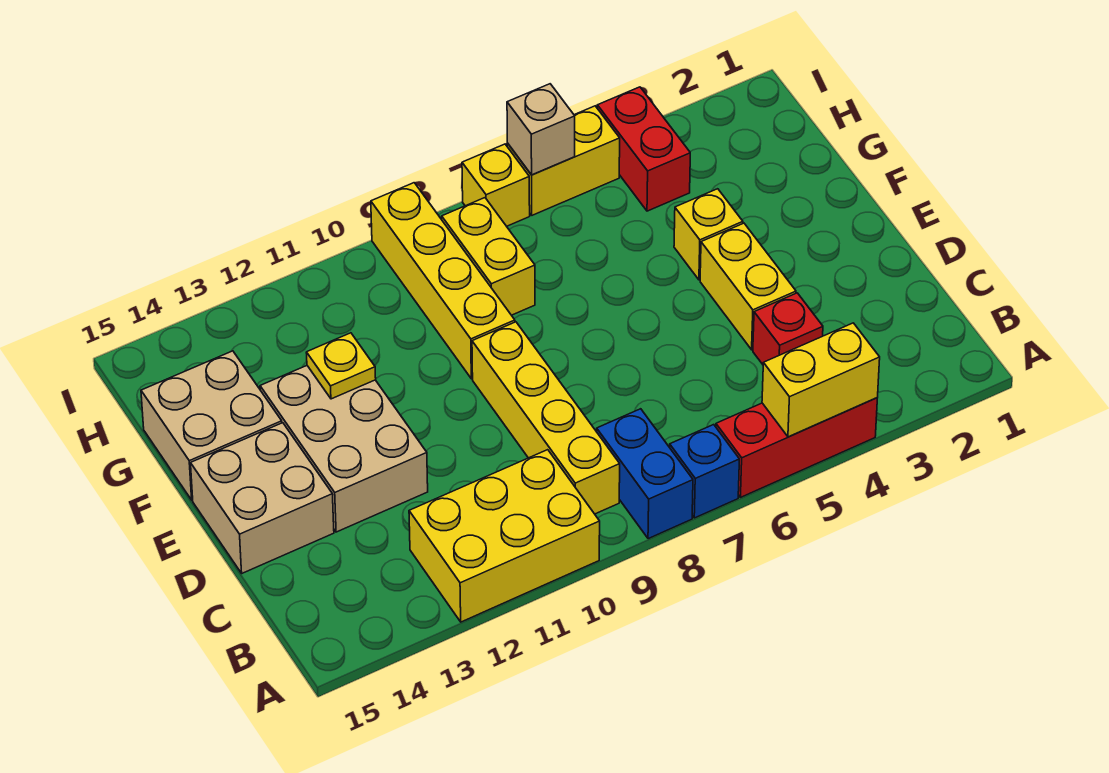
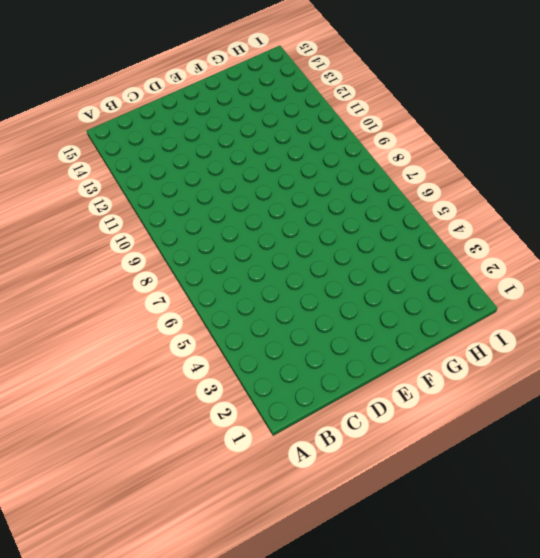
none -> red brick A4:A6 level 1
none -> blue brick A7 level 1
none -> blue brick A8:B8 level 1

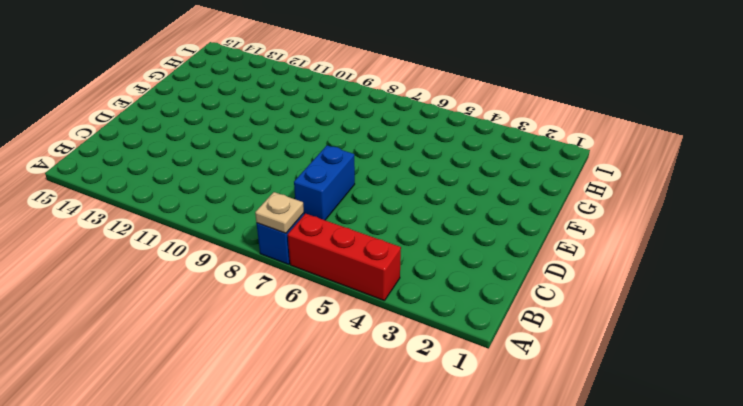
tan plate A7 level 2 -> none
blue brick C7:D7 level 1 -> blue brick A8:B8 level 1
none -> yellow brick A10:B12 level 1
none -> yellow brick B9:E9 level 1
none -> red brick C4 level 1

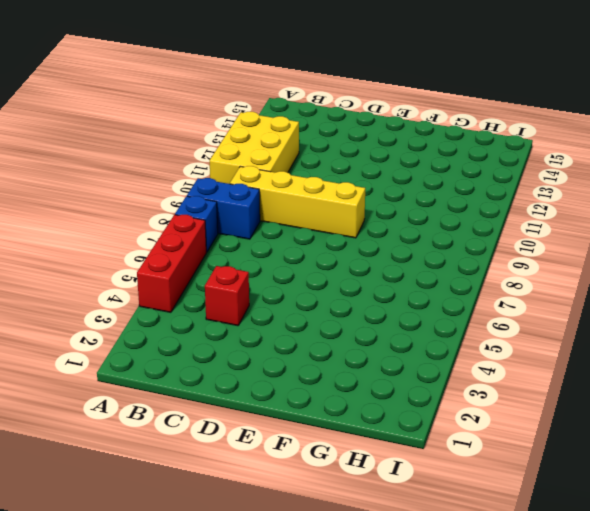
none -> yellow brick D4:E4 level 1
none -> tan brick D12:F13 level 1
none -> tan brick D14:E15 level 1

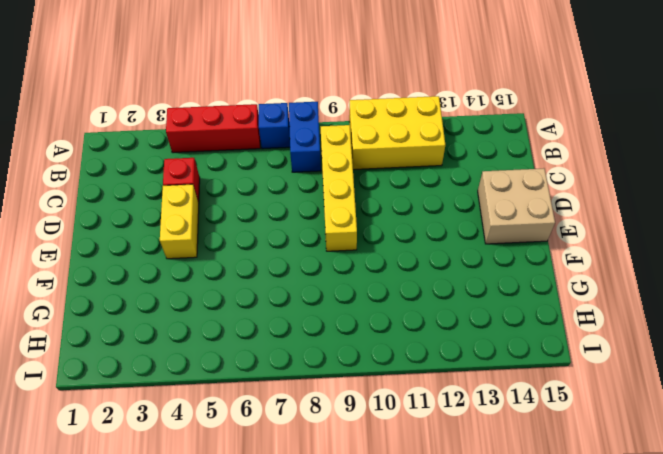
none -> tan brick D12:F13 level 1
none -> yellow brick F4 level 1
none -> yellow brick F9:I9 level 1

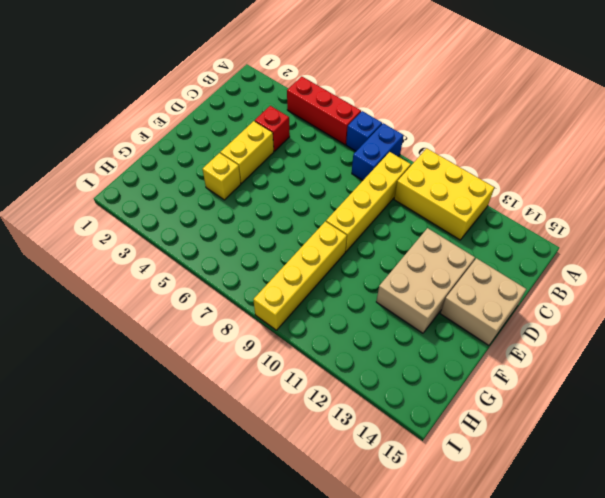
none -> tan brick F14:G15 level 1
none -> yellow brick G8:H8 level 1
none -> red brick H4:I4 level 1

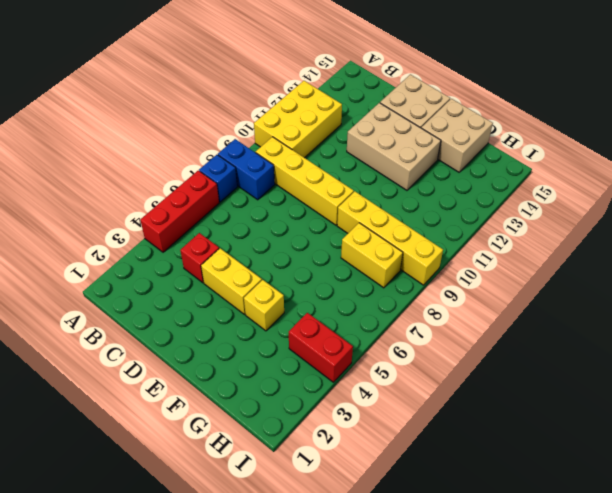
none -> yellow brick I5:I6 level 1
none -> yellow brick I7 level 1
none -> yellow brick A4:A5 level 2

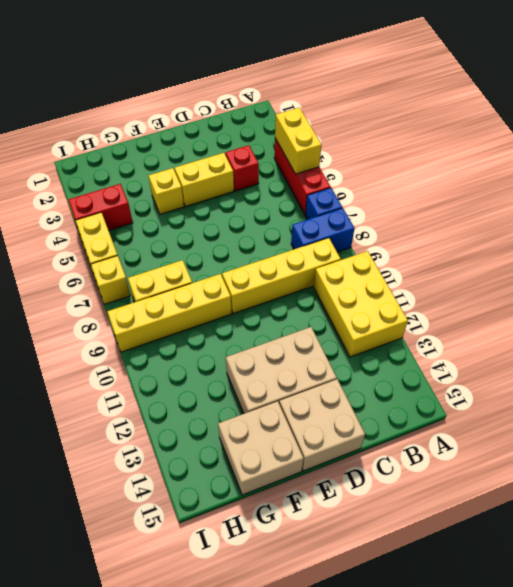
none -> yellow plate F12 level 2
none -> tan brick I6 level 2

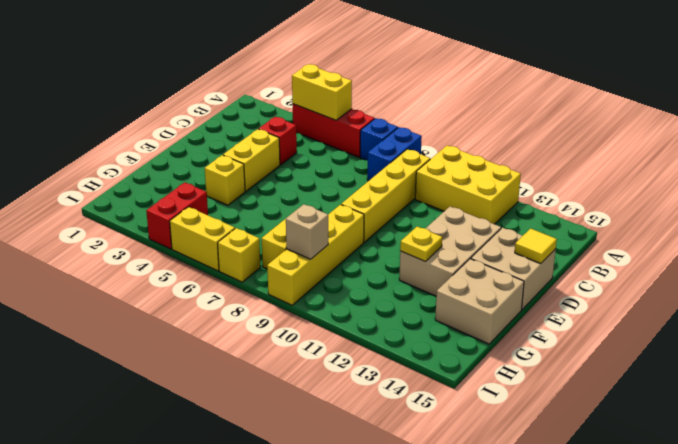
yellow tile D15 level 2 -> none
tan brick H9 level 2 -> tan brick I6 level 2

